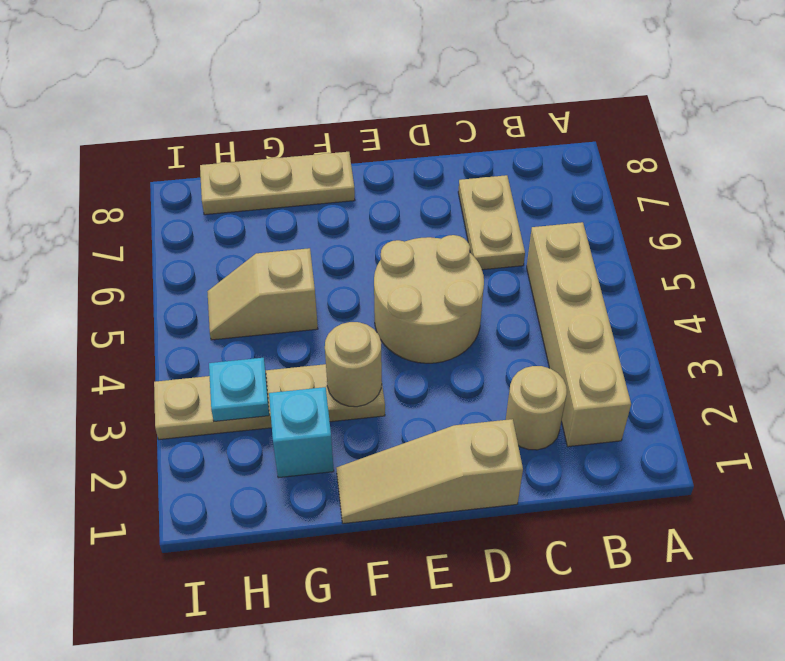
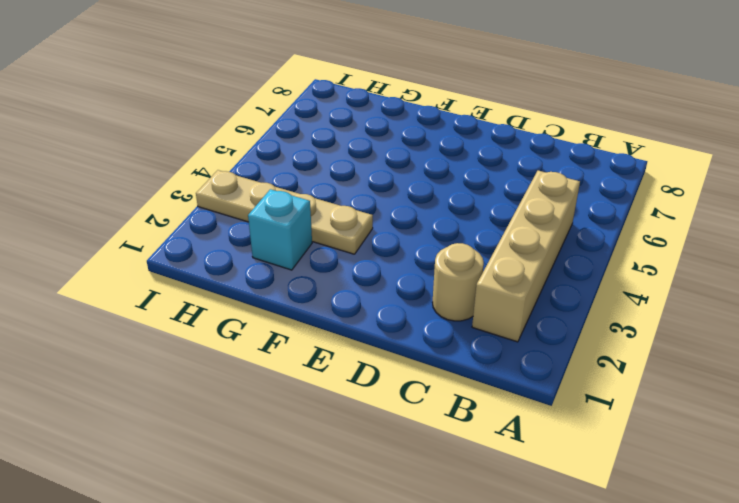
none -> tan plate C6:C7 level 1
none -> tan slope D1:F1 level 1 top D

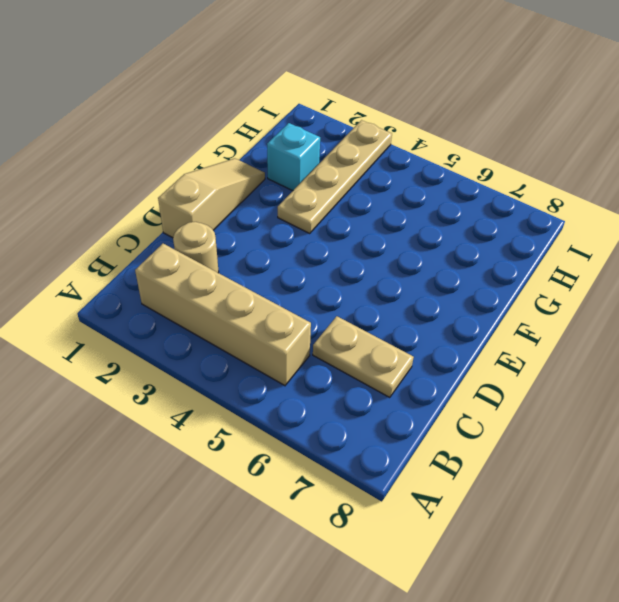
none -> tan round brick D4:E5 level 1
none -> tan plate F8:H8 level 1

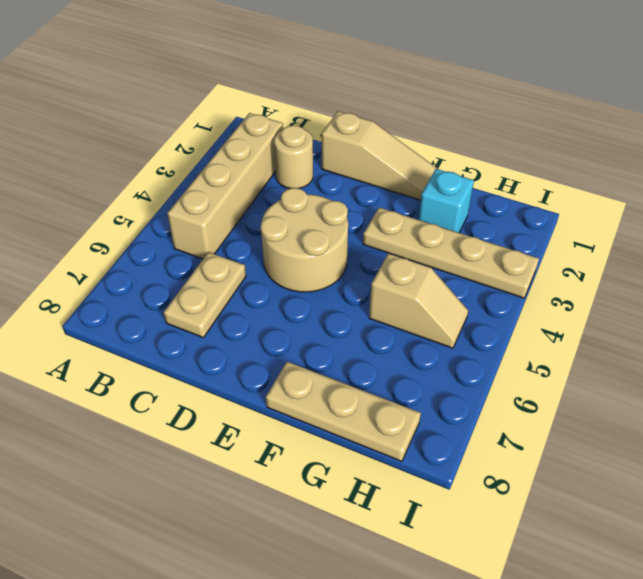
none -> tan round brick F3 level 2
none -> cyan plate H3 level 2

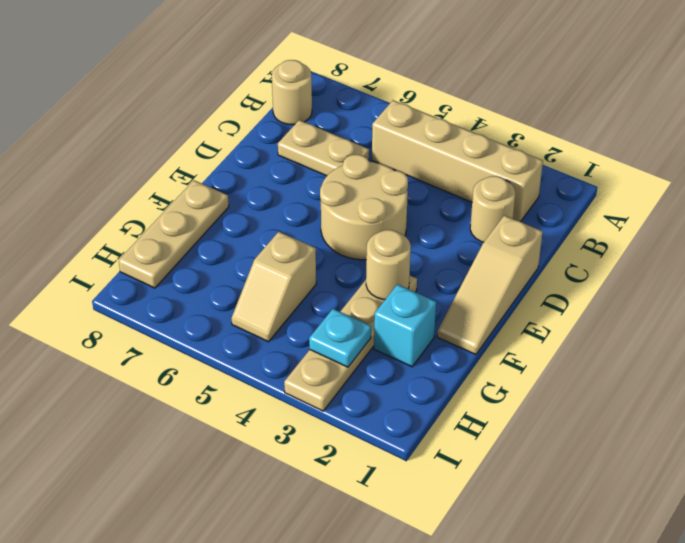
tan round brick B8 level 1 -> none

